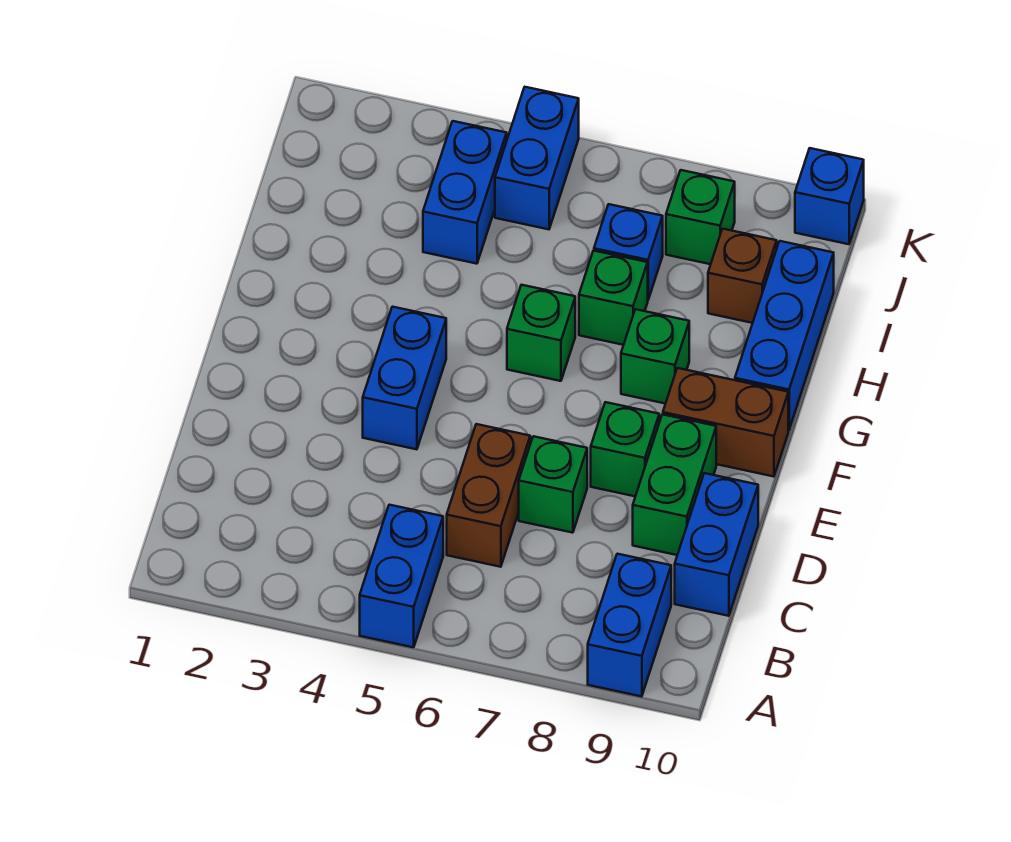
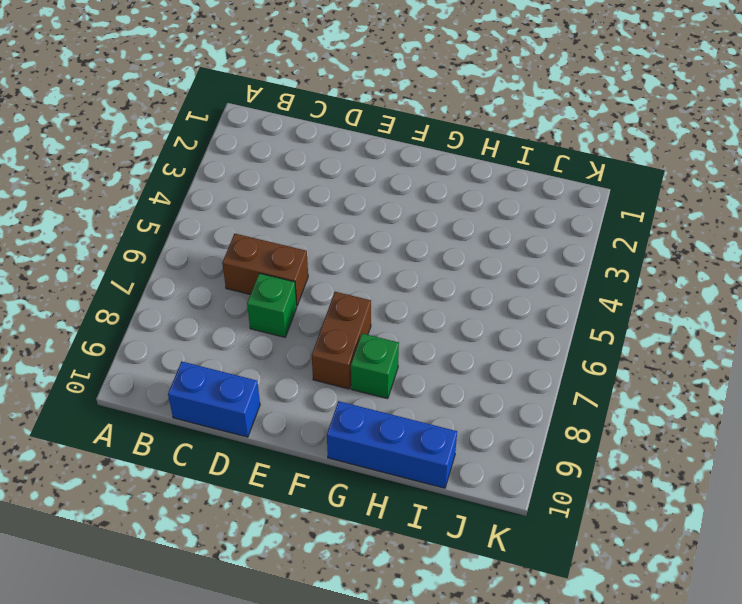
brown brick F7:F8 level 1 -> brown brick F9:F10 level 1
none -> blue brick A5:B5 level 1
none -> blue brick A9:B9 level 1
none -> green brick D9:E9 level 1

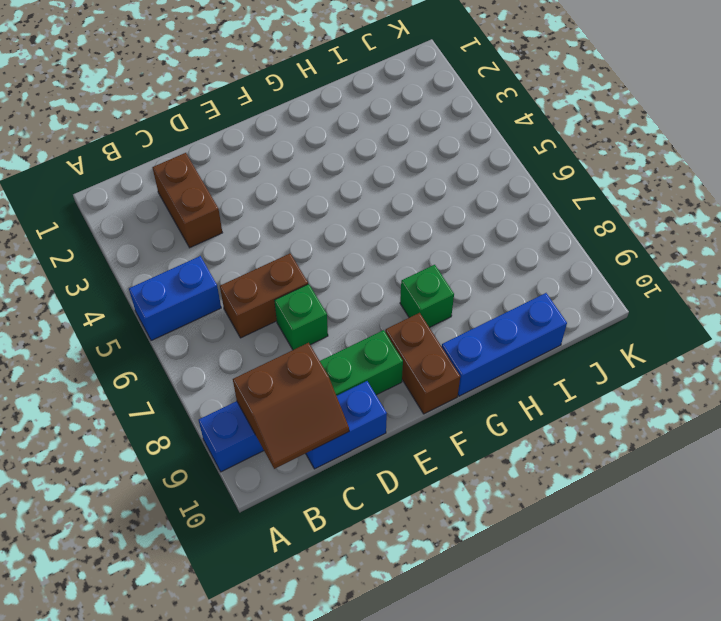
brown slope B9:C10 level 2 top 9 -> none
brown brick C2:C3 level 1 -> none
none -> blue brick E4:F4 level 1
none -> green brick E8 level 1
none -> green brick G6 level 1

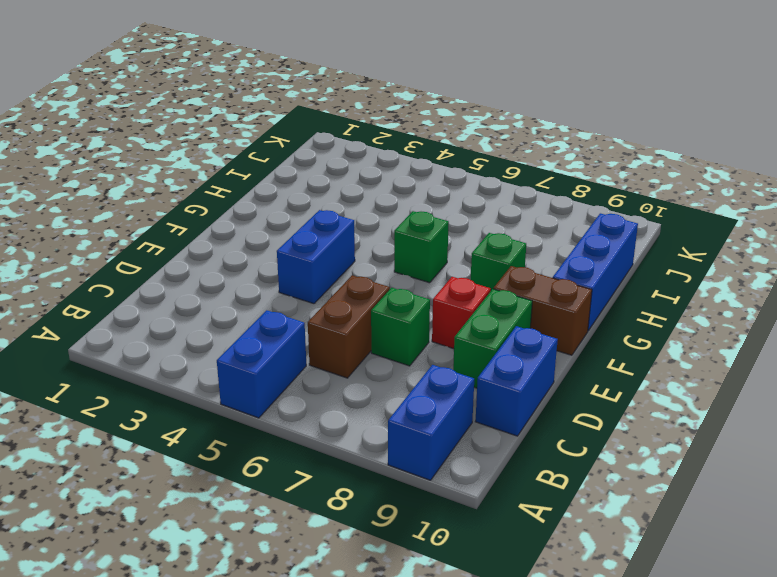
red brick E8 level 1 -> green brick E8 level 1
none -> green brick H7 level 1
none -> blue brick I4:J4 level 1
none -> blue brick I7 level 1

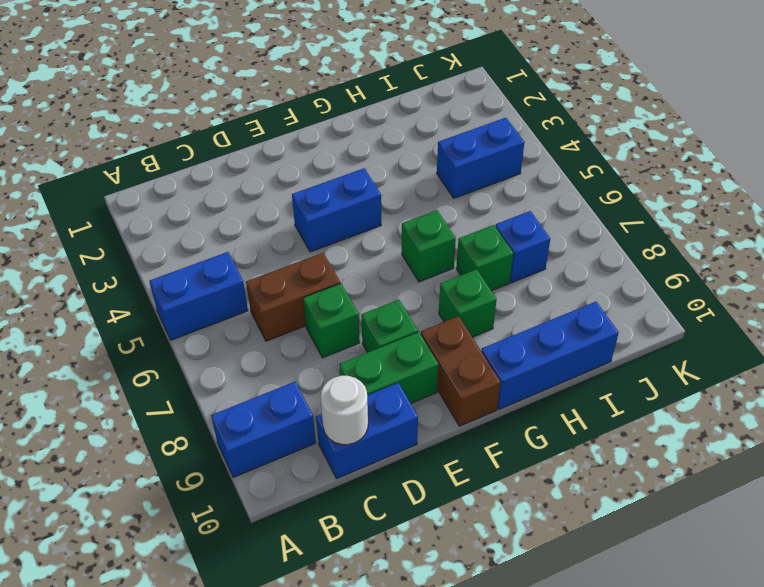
white round brick C10 level 2 -> none
none -> brown brick I9 level 1
none -> blue brick J5:K5 level 1
none -> green brick J8 level 1

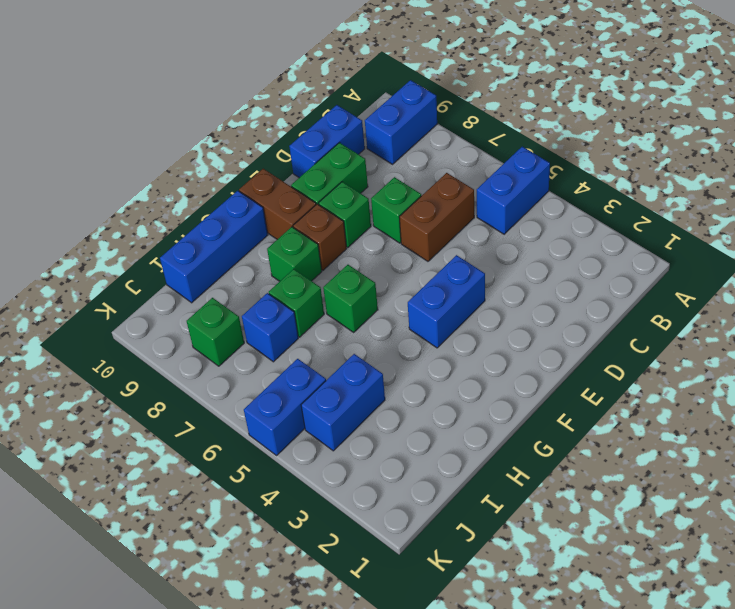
brown brick F8 level 1 -> brown brick I9 level 1
none -> blue brick K10 level 1

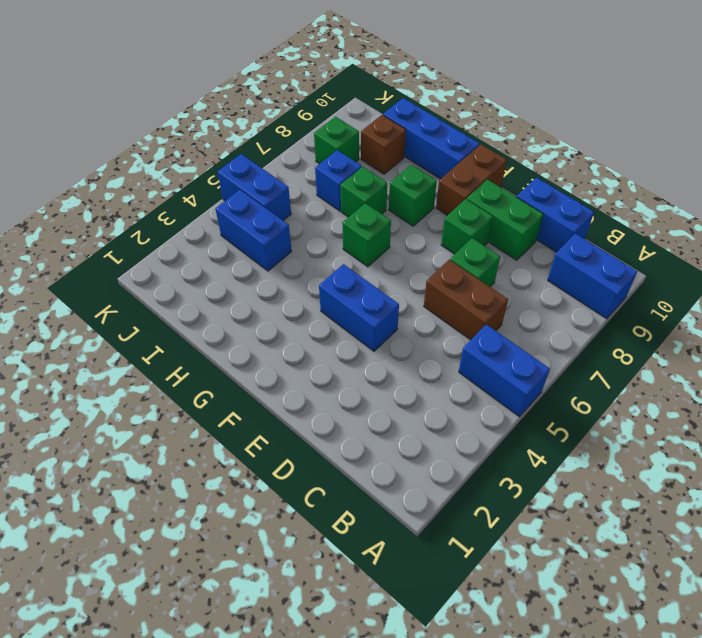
none -> blue brick K10 level 1

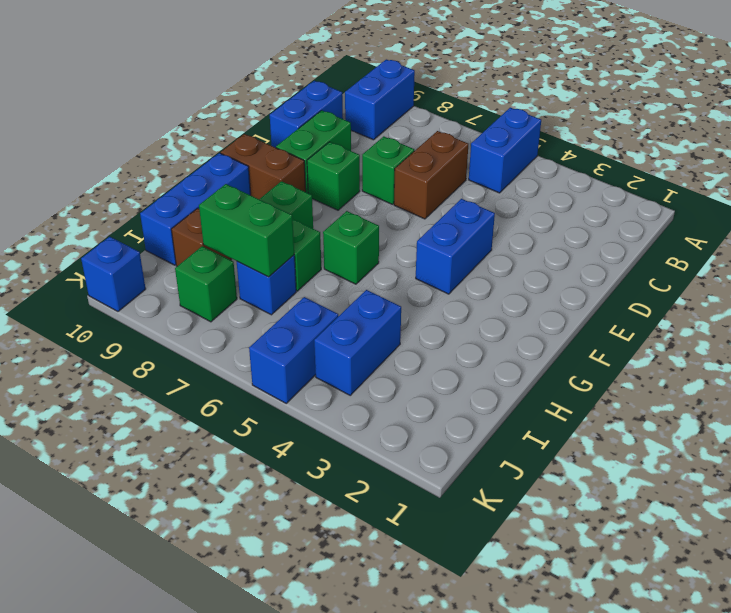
green brick I7:I8 level 2 -> none

